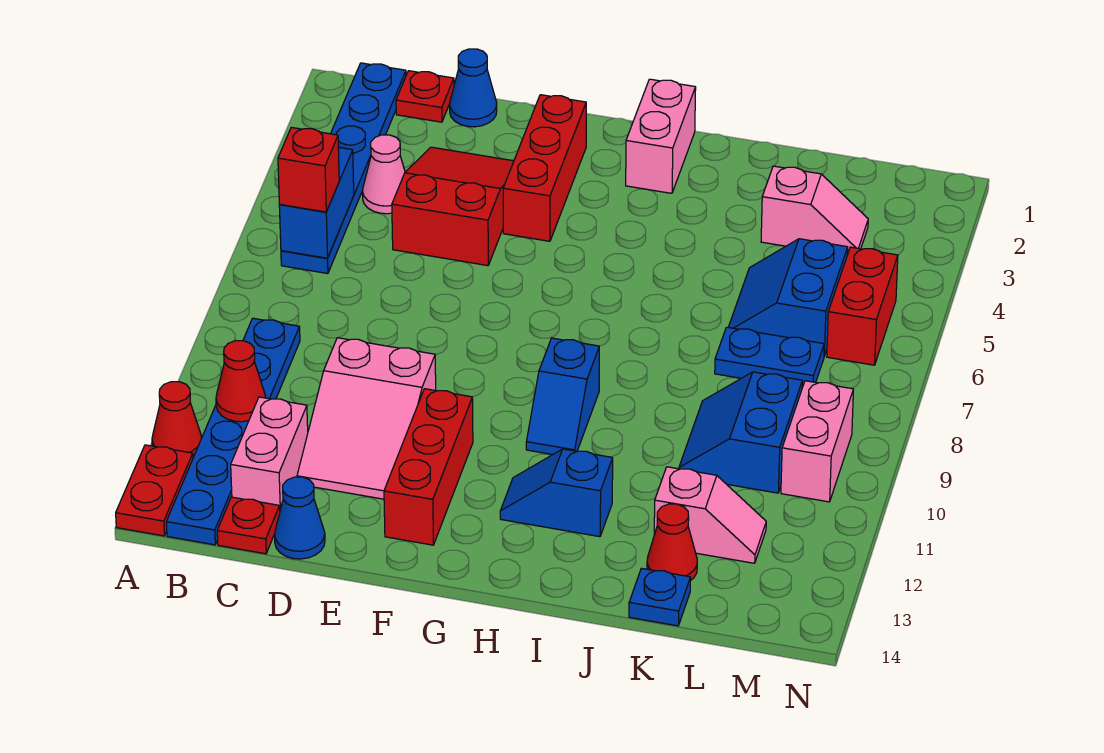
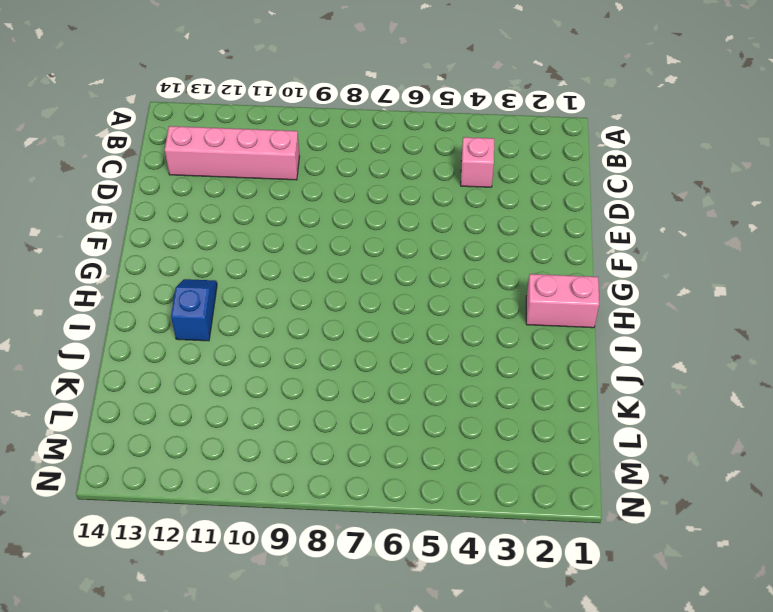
pink brick C4 level 1 -> pink cone C4 level 1
pink brick C10:C13 level 1 -> pink brick C12:C13 level 1
none -> red cone A12 level 1
none -> red plate A13:A14 level 1
none -> blue plate B1:B6 level 1

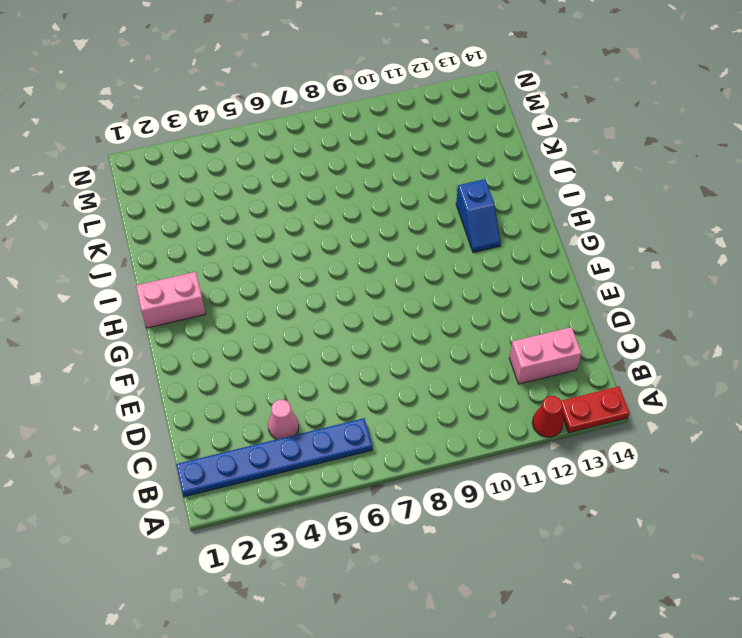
none -> blue plate B9:B14 level 1
none -> red plate C1 level 1
none -> red plate C14 level 1

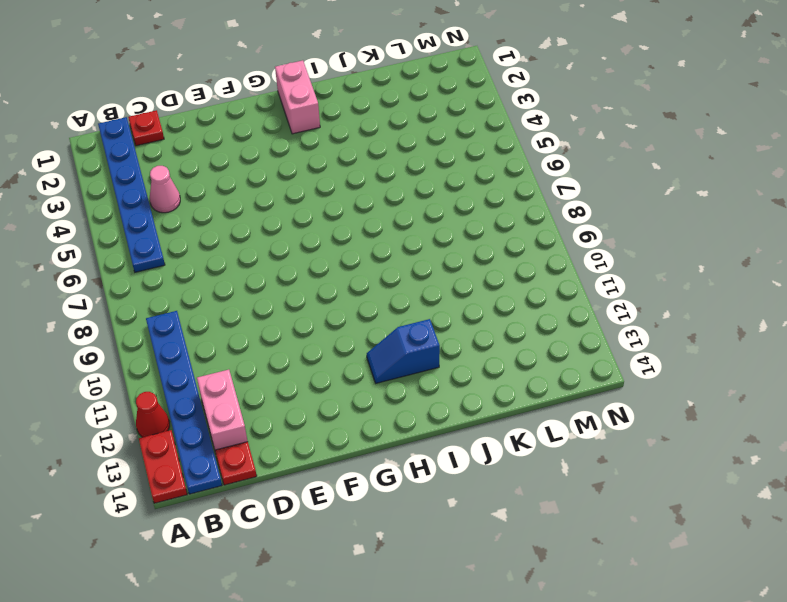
none -> blue cone D1 level 1
none -> red slope D3:E5 level 1 top 5
none -> pink slope D10:E12 level 1 top 10

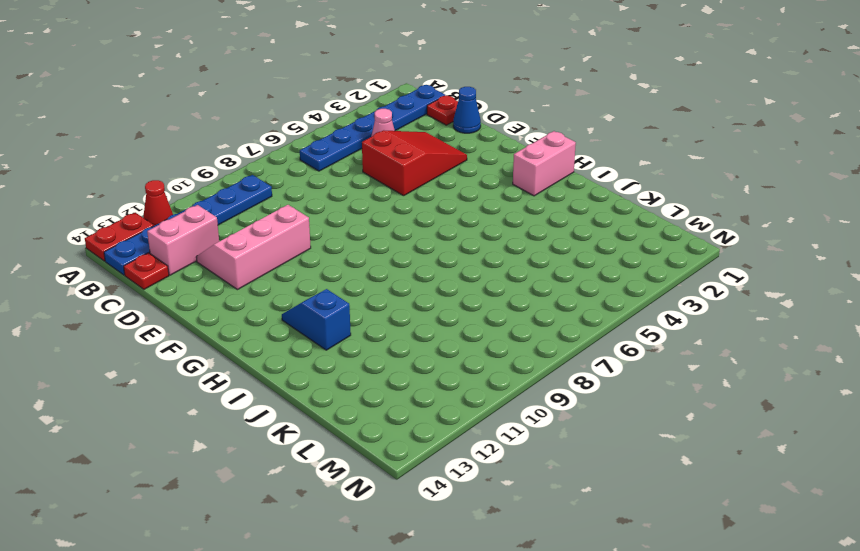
pink slope D10:E12 level 1 top E -> pink slope D10:E12 level 1 top 10
none -> blue cone D14 level 1
none -> red brick F2:F4 level 1
none -> red brick F11:F13 level 1

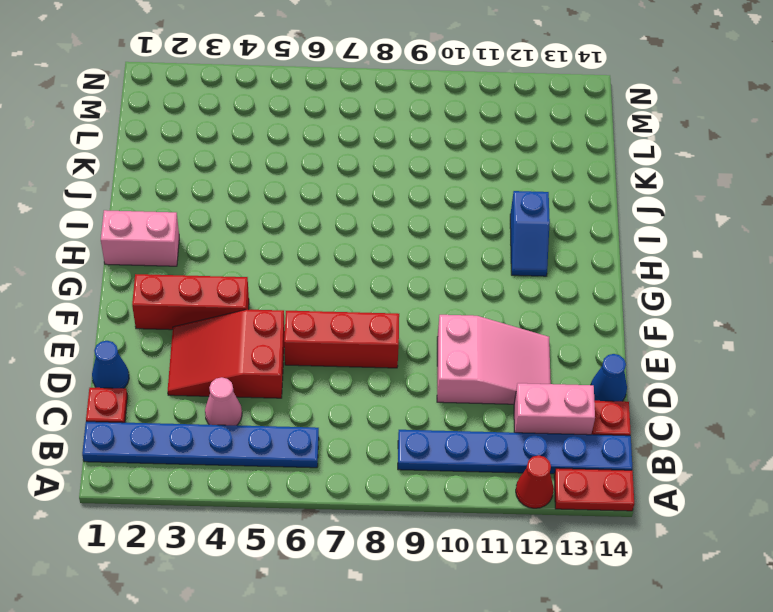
red brick E6:E8 level 1 -> red brick F11:F13 level 1
none -> blue slope H9:H10 level 1 top 9
none -> pink slope K3:L3 level 1 top K
none -> blue slope K5:L6 level 1 top L

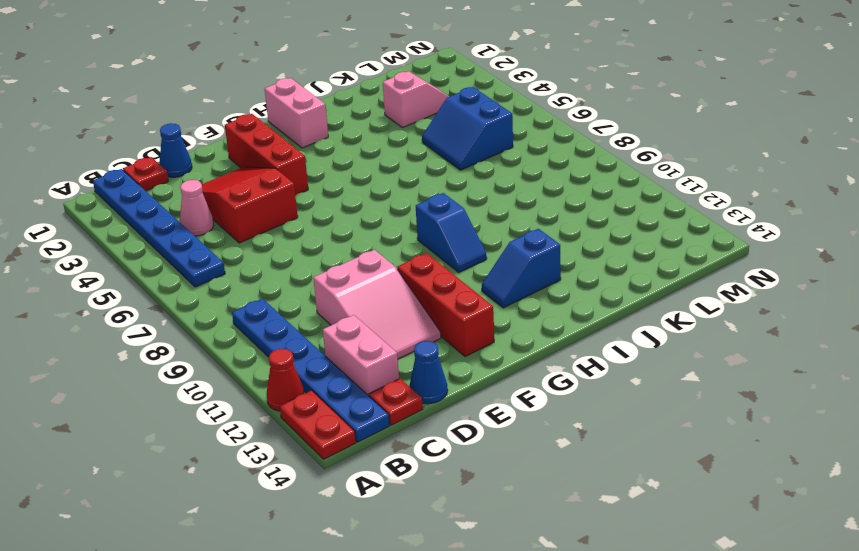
none -> blue plate K7:L7 level 1
none -> blue slope K9:L10 level 1 top L
none -> pink slope K12:L12 level 1 top K

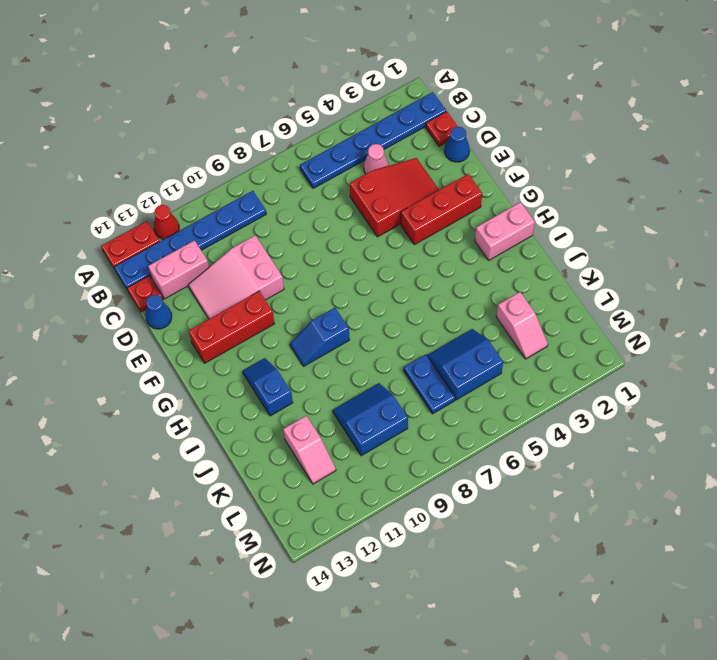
none -> red cone K13 level 1
none -> blue plate K14 level 1
none -> red brick M5:M6 level 1

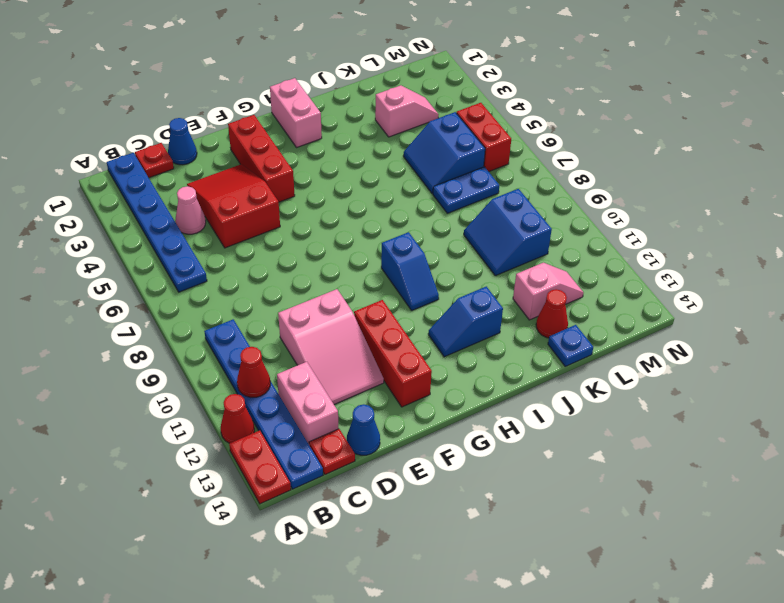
none -> pink brick M9:M10 level 1
none -> blue brick B5:B6 level 2
none -> red brick B6 level 3

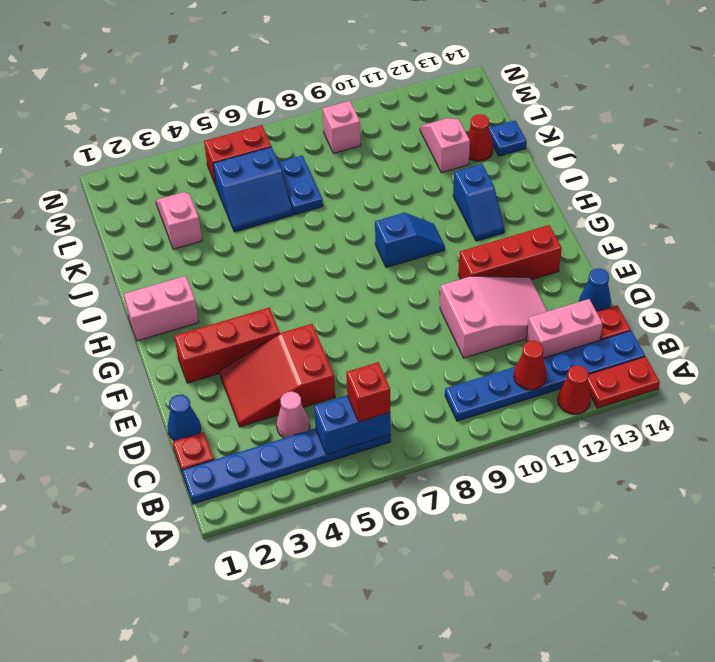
pink brick M9 level 1 -> pink brick M9:M10 level 1
none -> blue slope K9:L10 level 1 top L

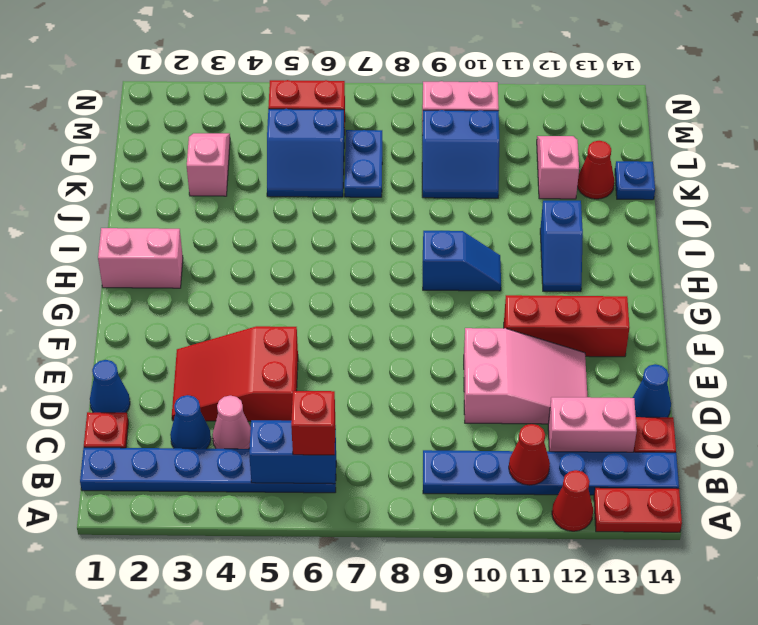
blue cone C3 level 1 -> none
none -> red brick F2:F4 level 1

